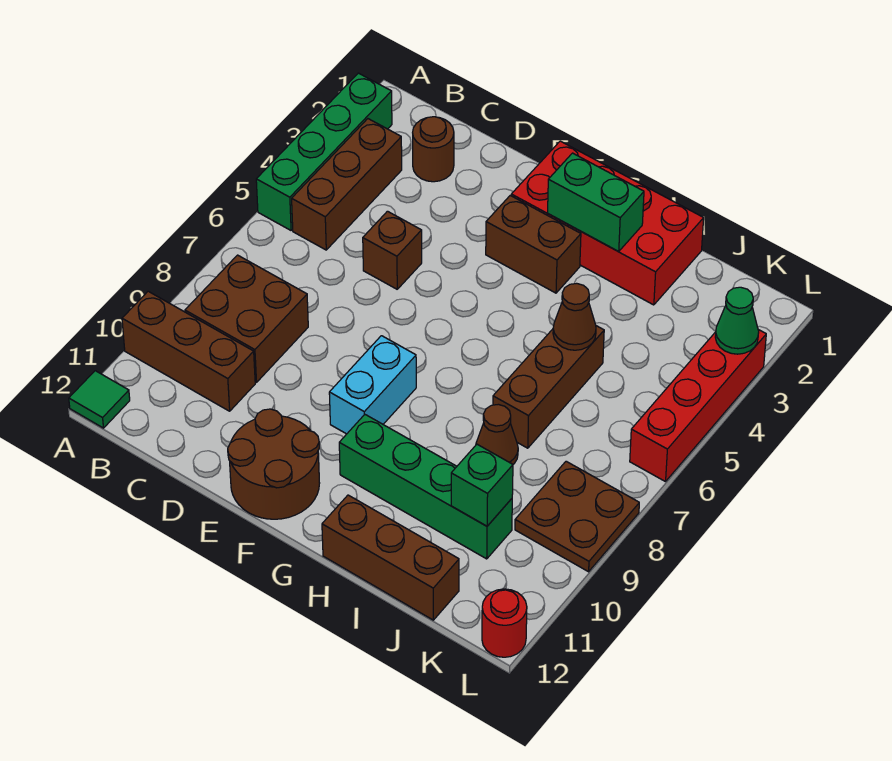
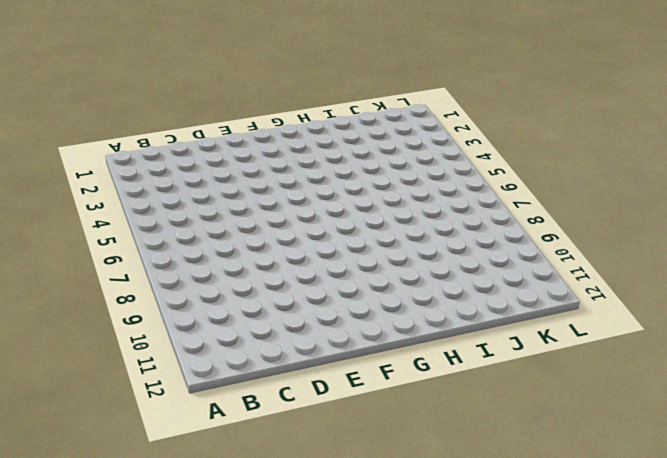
none -> green brick A2:A5 level 1
none -> brown brick A10:C10 level 1
none -> green tile A12 level 1

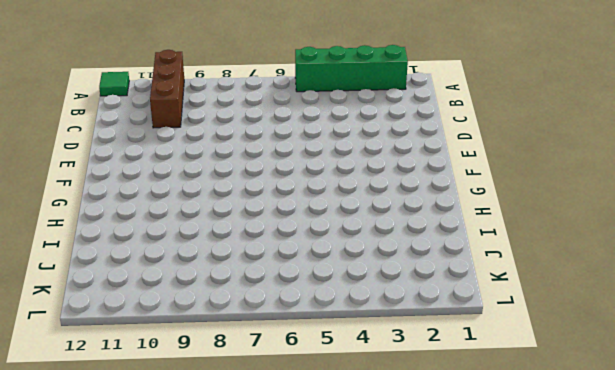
none -> brown brick B3:B5 level 1
none -> brown brick B8:C9 level 1
none -> brown round brick C2 level 1

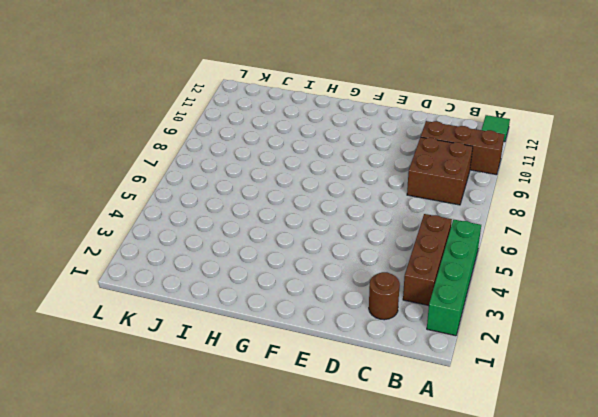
none -> brown brick D5 level 1
none -> brown round brick E11:F12 level 1
none -> red brick F1:I2 level 1

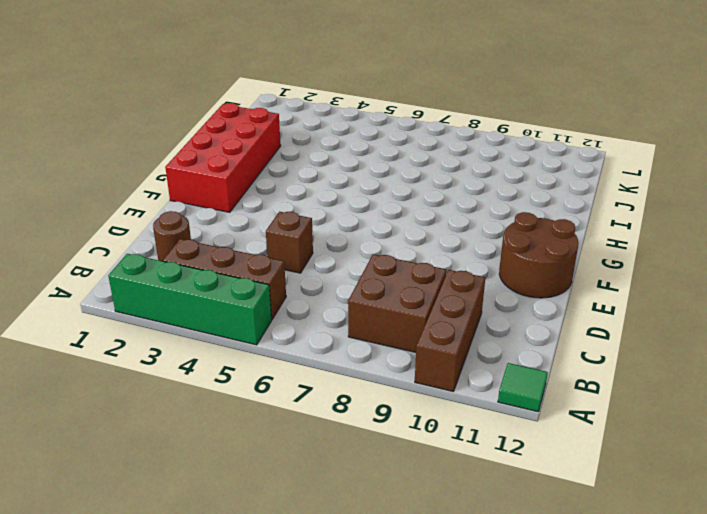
none -> brown brick F3:G3 level 1
none -> cyan brick F8:F9 level 1
none -> green brick G10:J10 level 1

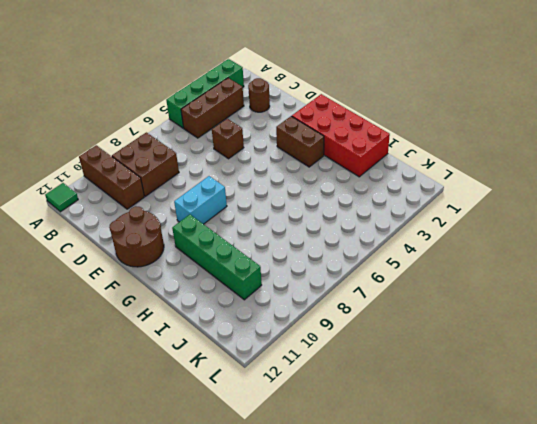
none -> brown brick H12:J12 level 1
none -> brown brick I5:I7 level 1
none -> brown cone I8 level 1

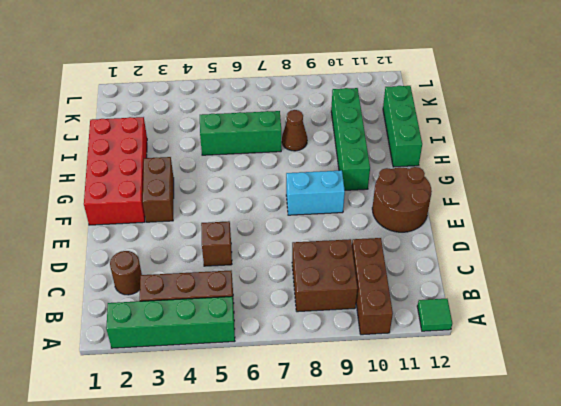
green brick H12:J12 level 1 -> brown brick H12:J12 level 1
green brick I5:I7 level 1 -> brown brick I5:I7 level 1
none -> brown plate K8:L9 level 1
none -> red brick L3:L6 level 1
none -> red round brick L12 level 1

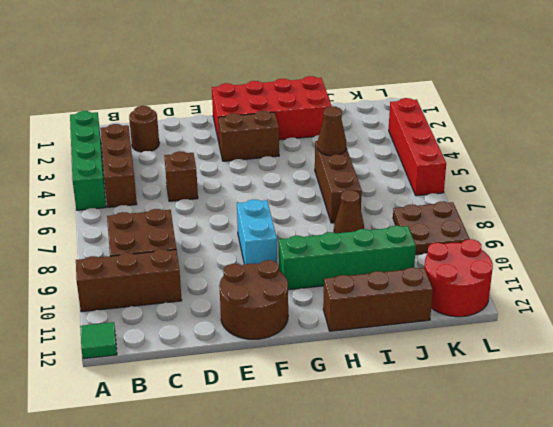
red round brick K11:L12 level 1 -> red round brick L12 level 1
none -> green brick G2:H2 level 2
none -> green brick J10 level 2
none -> green cone L3 level 2

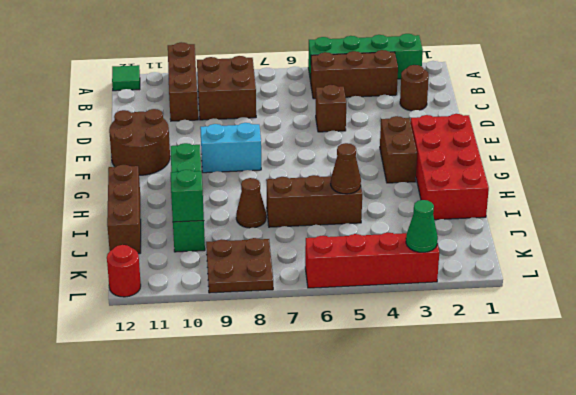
none -> green brick G2:H2 level 2

